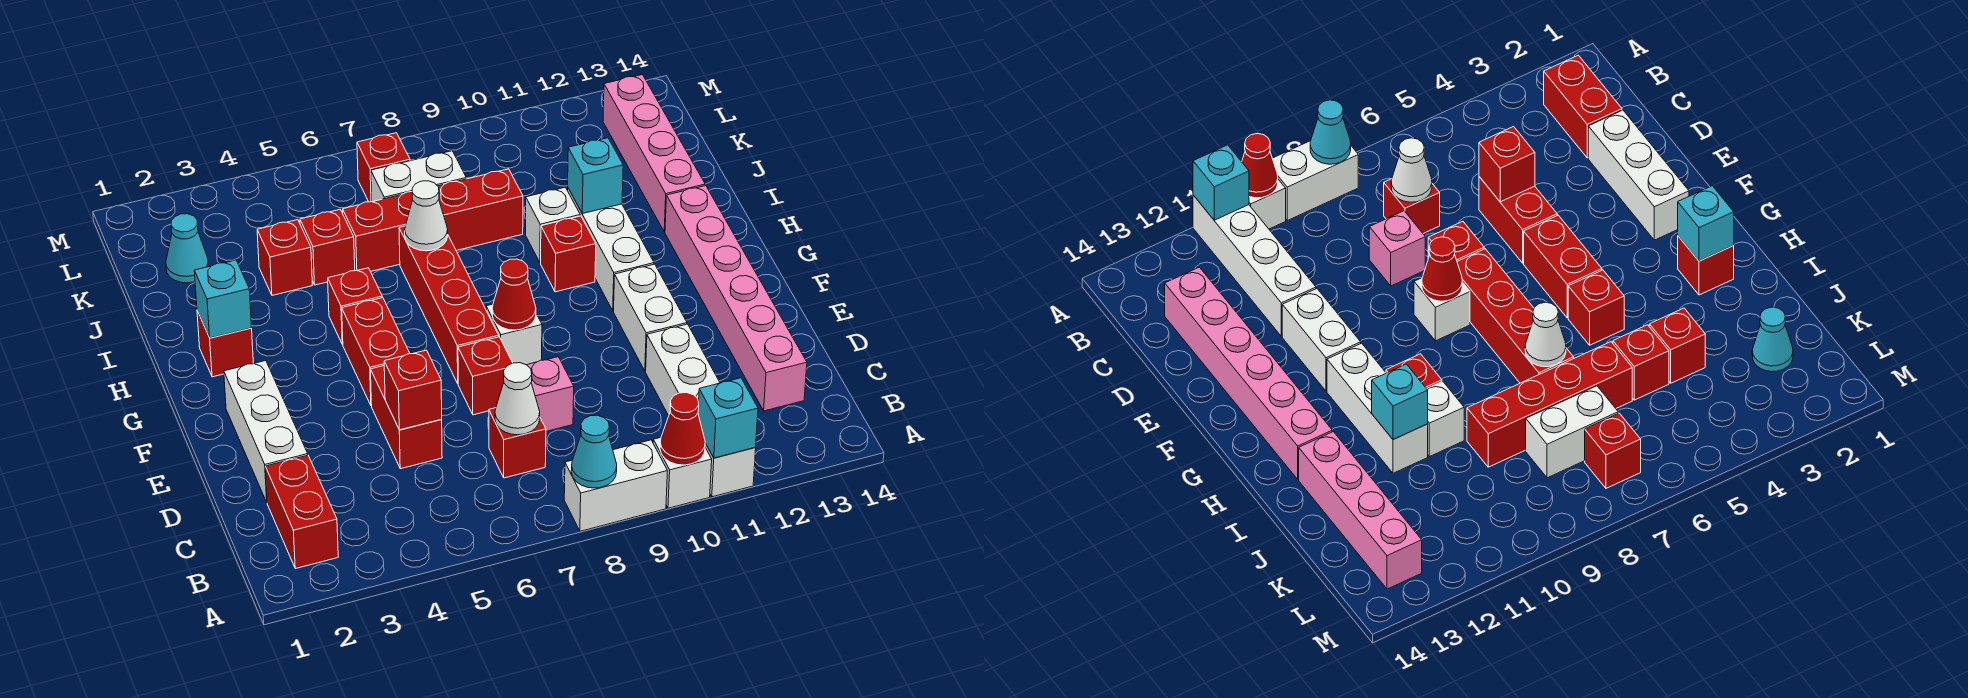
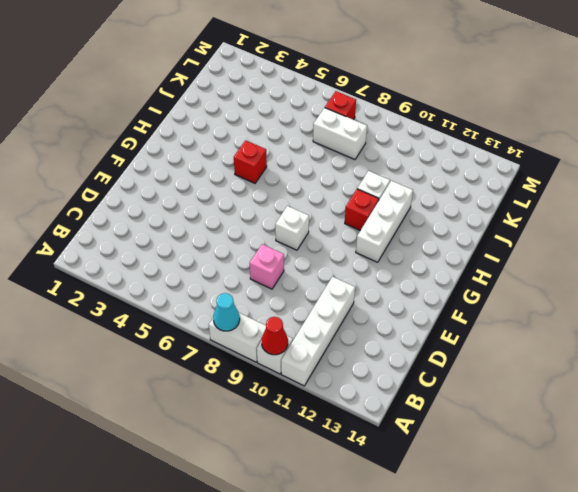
none -> red brick B2:C2 level 1
none -> red brick C7 level 1
none -> pink brick C13:H13 level 1
none -> white brick D2:F2 level 1

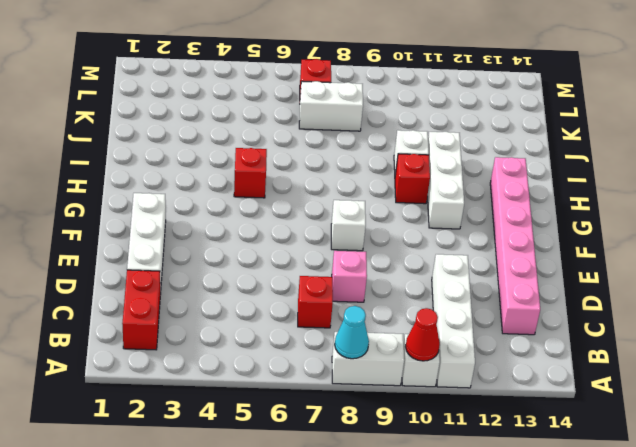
none -> red brick D5:E5 level 1
none -> red brick E7 level 1
none -> white brick E11:F11 level 1
none -> red brick F5:G5 level 1

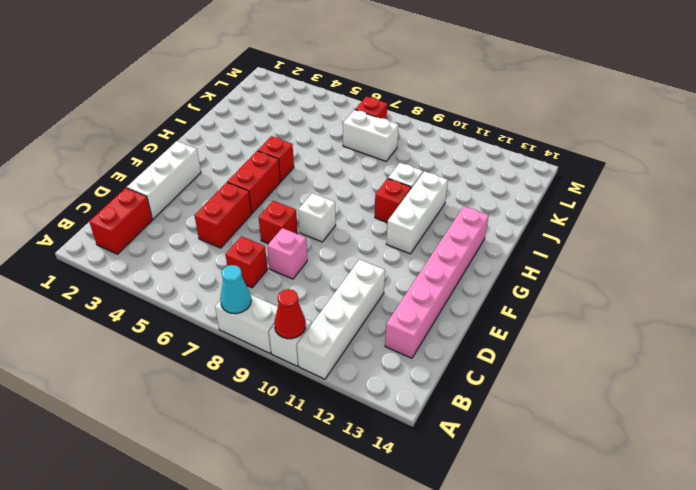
none -> white brick E11:F11 level 1
none -> red brick F7:I7 level 1
none -> red brick H2 level 1
none -> pink brick I13:L13 level 1

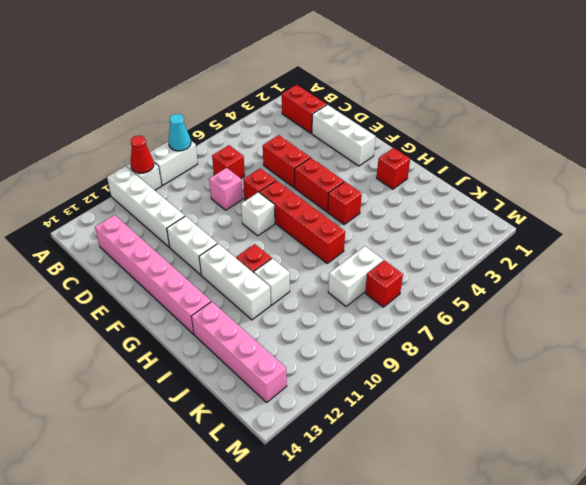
none -> red brick J4 level 1
none -> red brick J5 level 1
none -> red brick J6:J9 level 1
none -> cyan cone K2 level 1

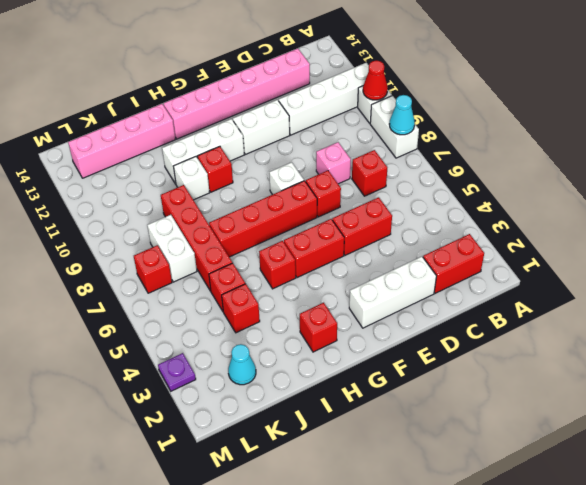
purple plate M3 level 1 -> none
none -> cyan brick A11 level 2
none -> white cone C7 level 2
none -> red brick D5 level 2
none -> red cone F8 level 2

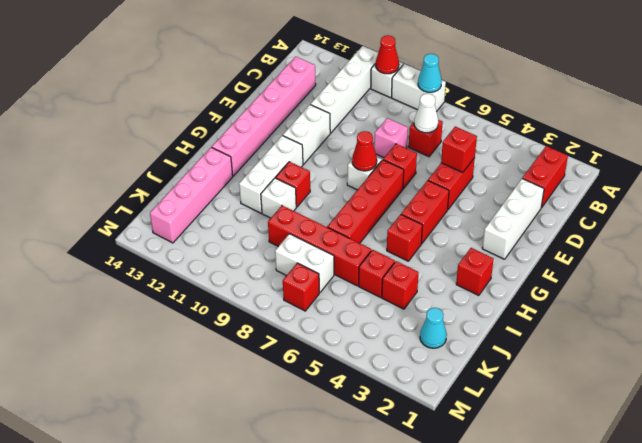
none -> cyan brick A11 level 2
none -> cyan brick H2 level 2
none -> white cone I7 level 2
none -> cyan brick I11 level 2

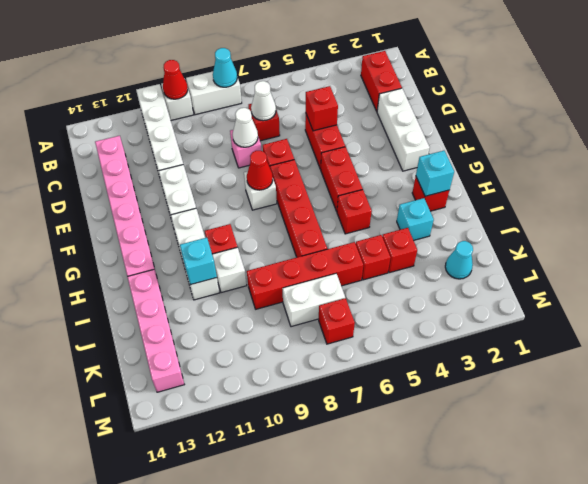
white cone D8 level 2 -> white cone I7 level 2
cyan brick I3 level 1 -> cyan brick A11 level 2

